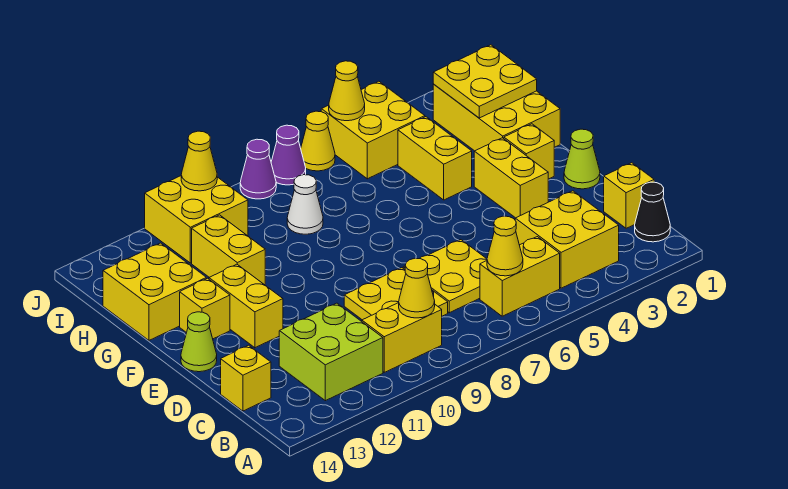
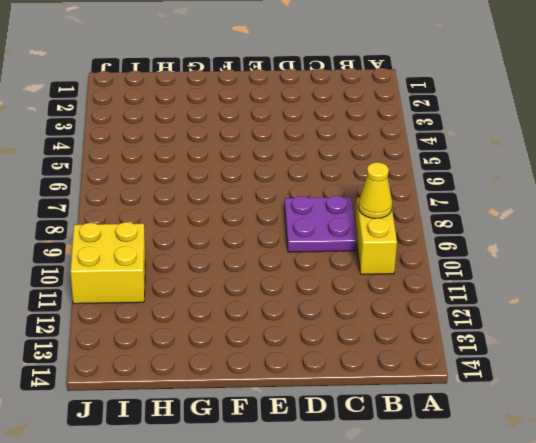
purple plate C8:D9 level 1 -> yellow plate C8:D9 level 1
none -> black cone B1 level 1
none -> yellow brick B3:C4 level 1
none -> yellow brick B5:B6 level 1
none -> lime brick B11:C12 level 1

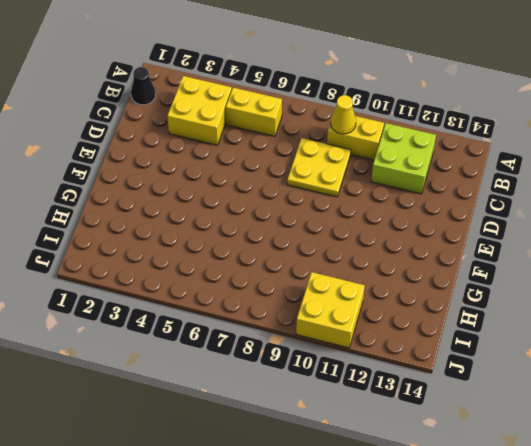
none -> yellow brick C1 level 1
none -> yellow plate C6:D7 level 1
none -> yellow brick C14 level 1
none -> lime cone E1 level 1

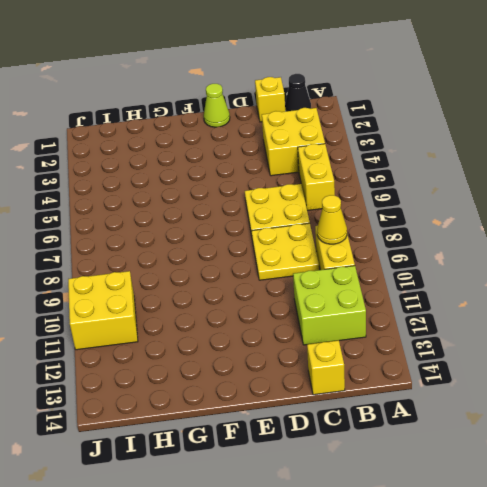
none -> yellow brick E3:F3 level 1
none -> yellow brick E12:F12 level 1
none -> lime cone E14 level 1
none -> yellow brick F2 level 1

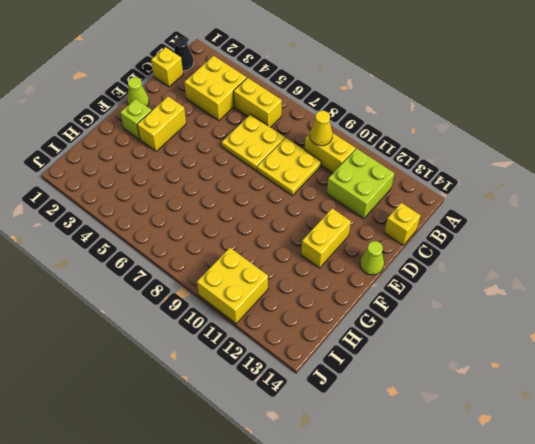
lime brick F2 level 1 -> yellow brick F2 level 1
none -> yellow brick F13 level 1
none -> yellow brick G1:I2 level 1
none -> yellow brick G4:H4 level 1
none -> yellow brick G11:H11 level 1

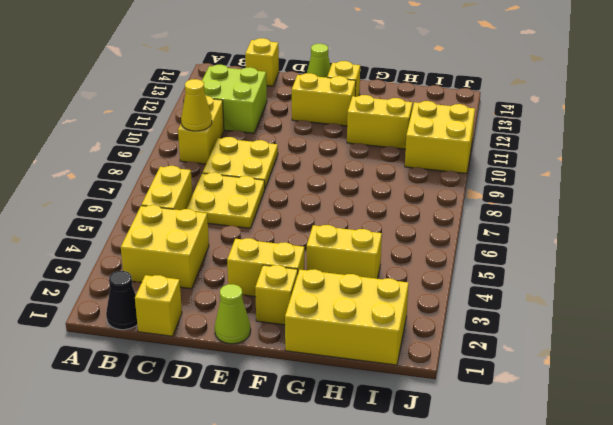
none -> yellow brick G13:H14 level 1
none -> white cone H8 level 1
none -> yellow brick I4:J5 level 1
none -> yellow cone J6 level 1

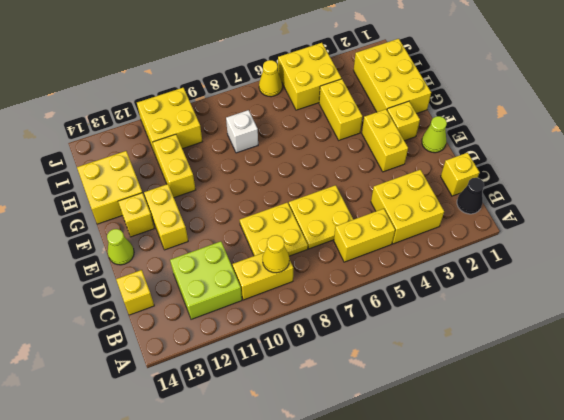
white brick H8 level 1 -> white cone H8 level 1
none -> purple cone J7 level 1
none -> purple cone J8 level 1
none -> yellow cone B6 level 2
none -> yellow plate H1:I2 level 2

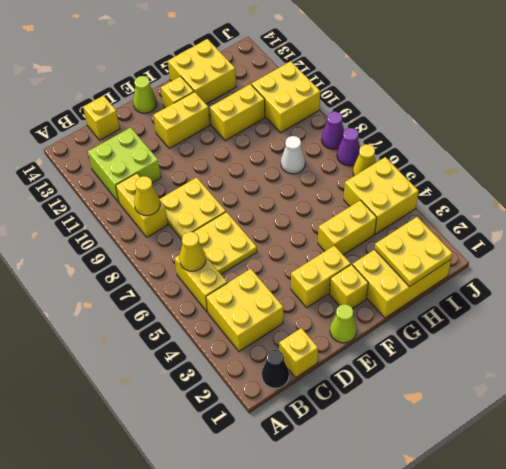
none -> yellow cone J5 level 2
none -> yellow cone J10 level 2

